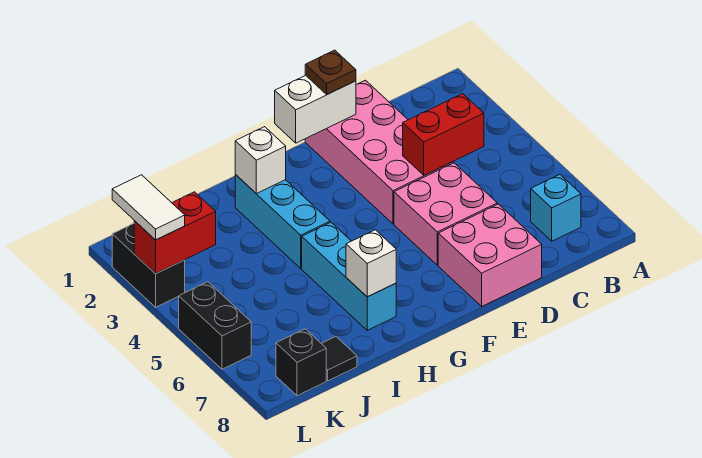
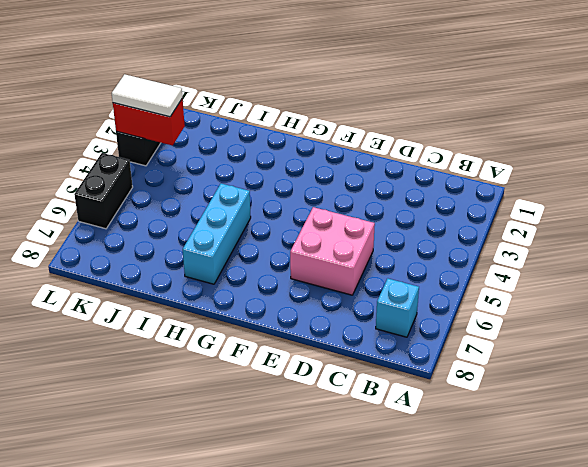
white tile K3:L3 level 3 -> white tile L2:L3 level 3
none -> pink brick D1:E4 level 1
none -> pink brick D7:E8 level 1
none -> cyan brick H2:H4 level 1

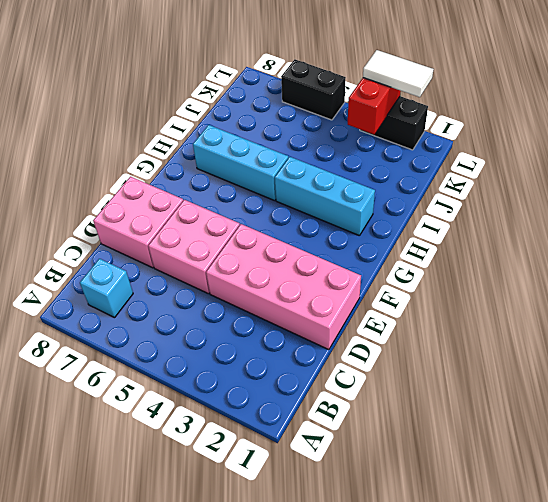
none -> black tile J8 level 1
none -> black brick K8 level 1
none -> red brick C4:D4 level 2

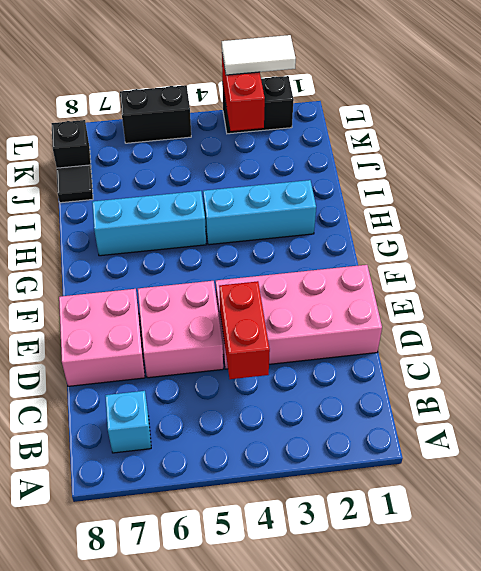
none -> white brick E1:F1 level 2
none -> white brick H2 level 2
none -> white brick H7 level 2

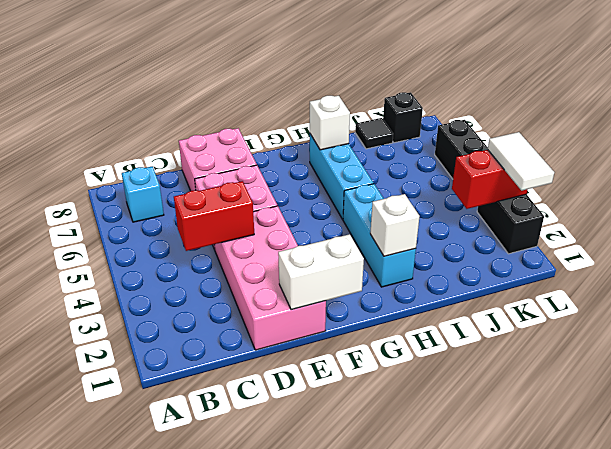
none -> brown plate E1 level 3

